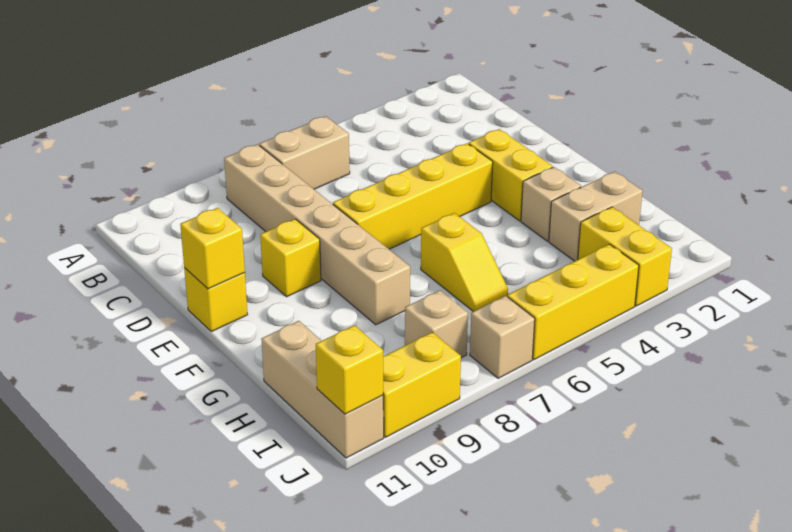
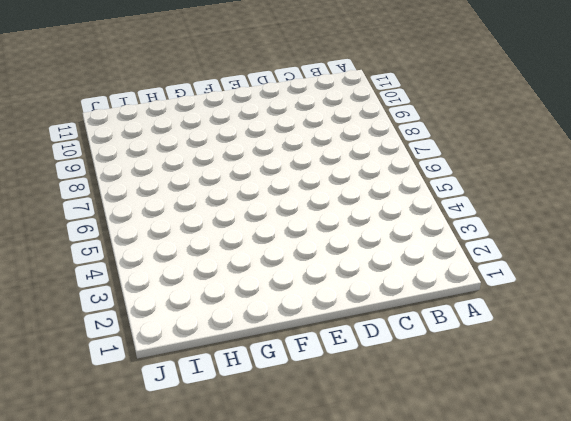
none -> tan brick B6:B7 level 1
none -> tan brick B8:G8 level 1
none -> yellow brick E3:F3 level 1

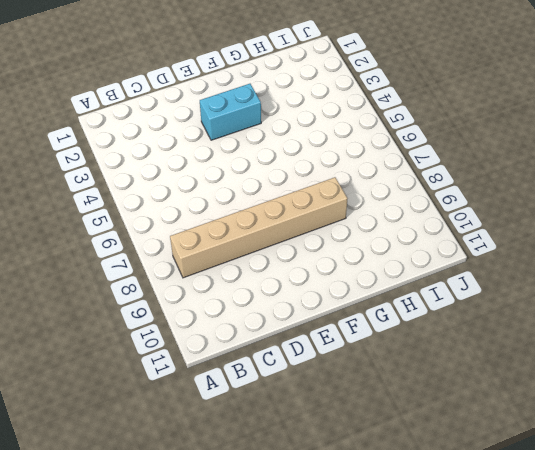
cyan brick E3:F3 level 1 -> yellow brick E3:F3 level 1
none -> tan brick B6:B7 level 1
none -> yellow brick E4:E7 level 1
none -> yellow brick E9 level 1

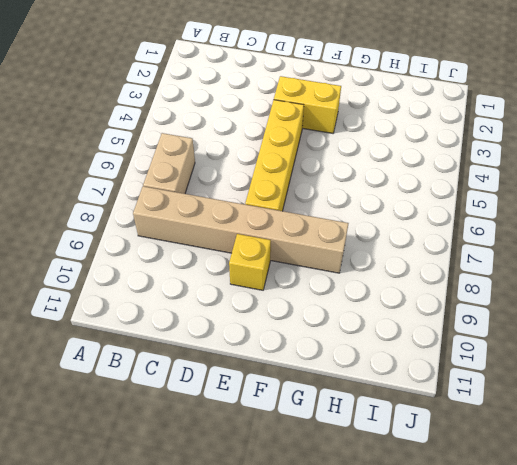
none -> yellow brick E11 level 1
none -> tan brick G3 level 1
none -> yellow slope G6:H6 level 1 top G

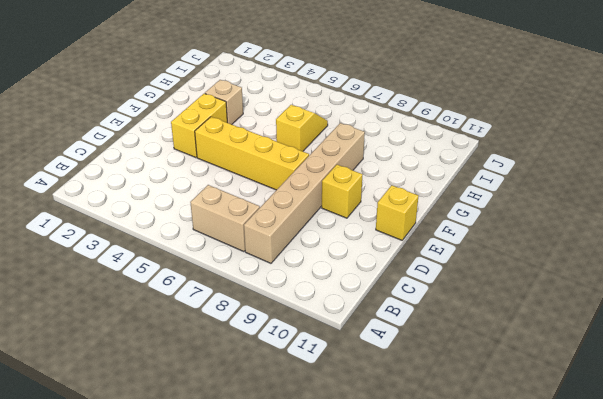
none -> tan brick H2:H3 level 1
none -> tan brick H11:J11 level 1
none -> yellow brick I3:J3 level 1

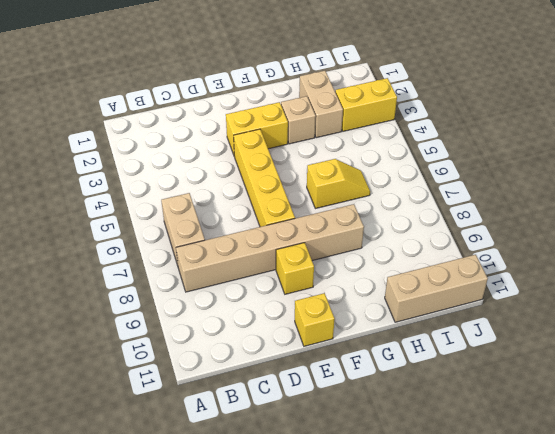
none -> tan brick I8 level 1
none -> yellow brick J4:J6 level 1
none -> tan brick J7 level 1

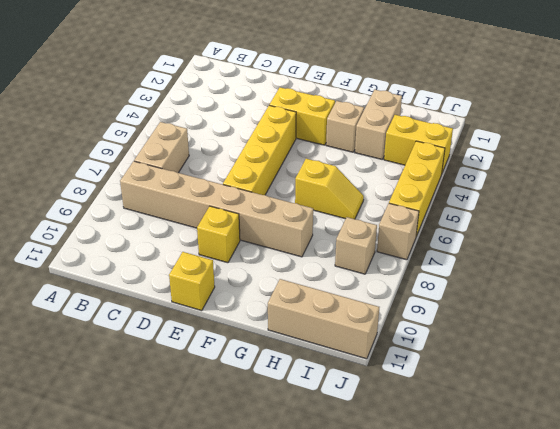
none -> yellow brick J9:J10 level 1
none -> yellow brick E11 level 2
none -> yellow brick J11 level 2

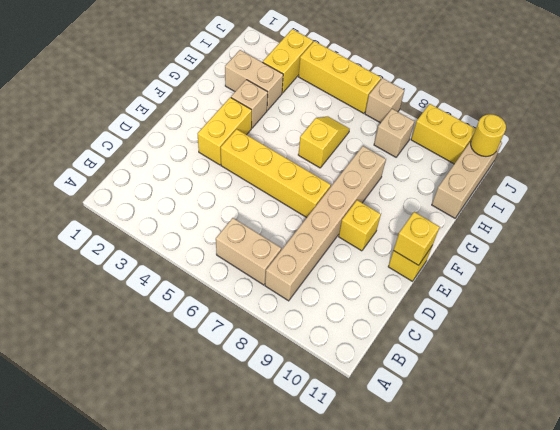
yellow round brick J11 level 2 -> yellow brick J11 level 2

